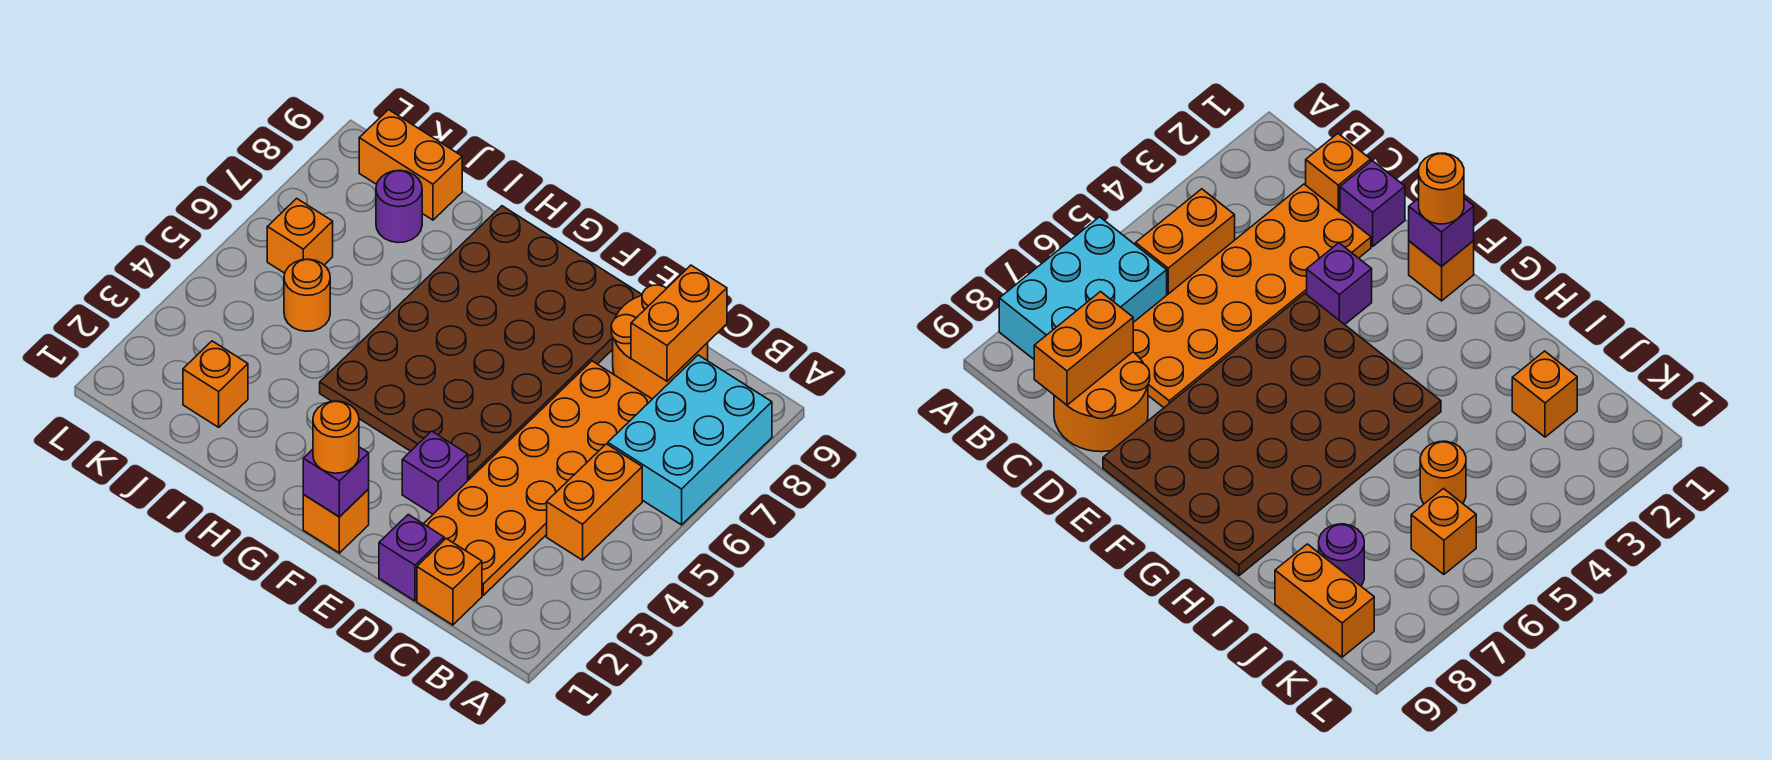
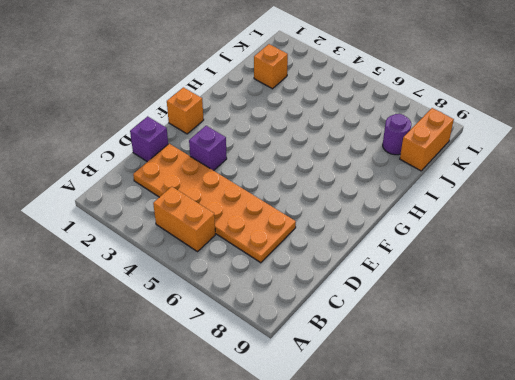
none -> cyan brick A6:B8 level 1
none -> orange brick C1 level 1
none -> orange round brick C8:D9 level 1

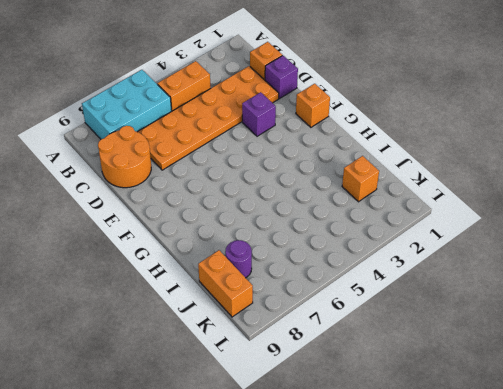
none -> brown plate E4:H9 level 1
none -> orange round brick J5 level 1
none -> orange brick K6 level 1

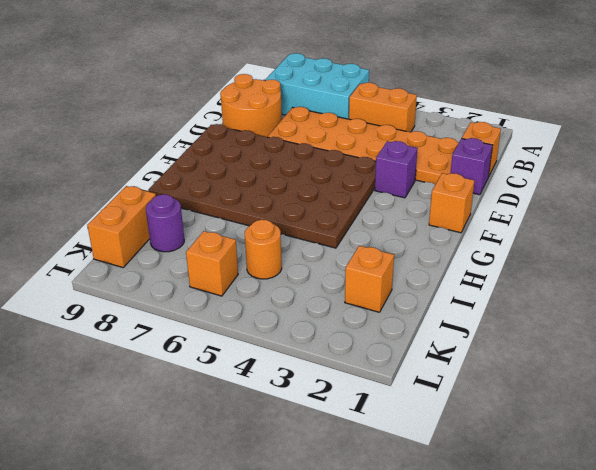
none -> orange brick C8:C9 level 2
none -> purple brick F1 level 2
none -> orange round brick F1 level 3

